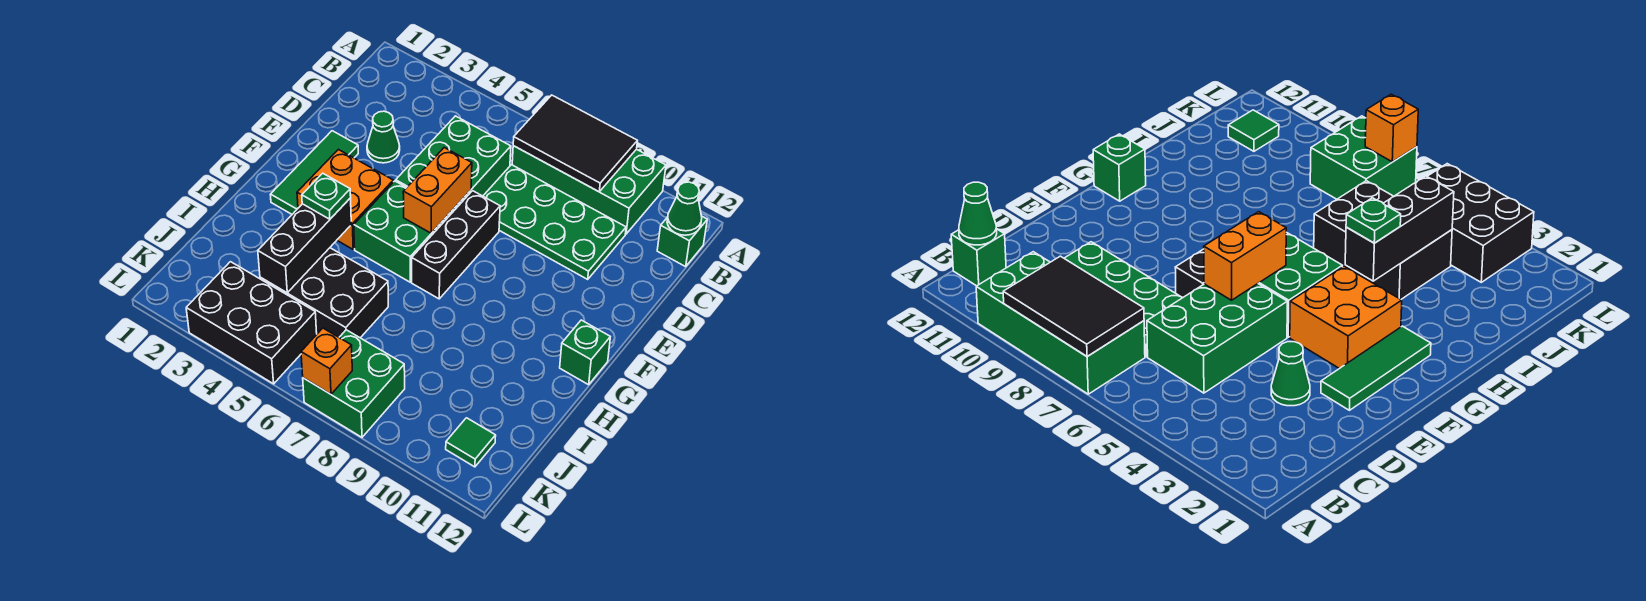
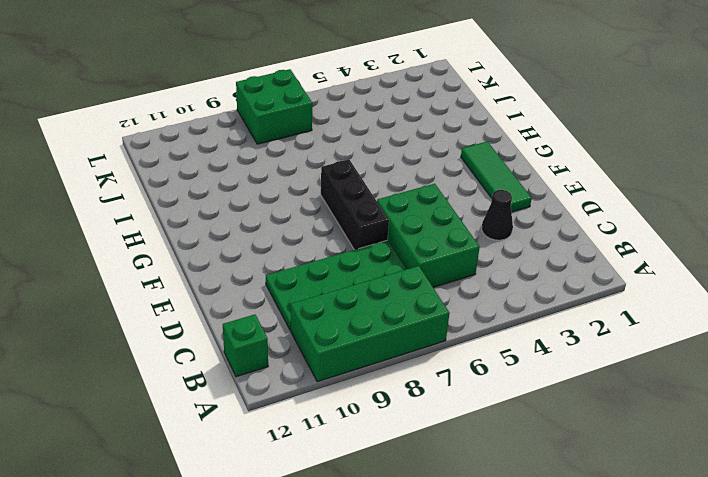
black cone D3 level 1 -> green cone D3 level 1
none -> orange brick F3:G4 level 1
none -> green brick F5:G6 level 1
none -> green brick G12 level 1

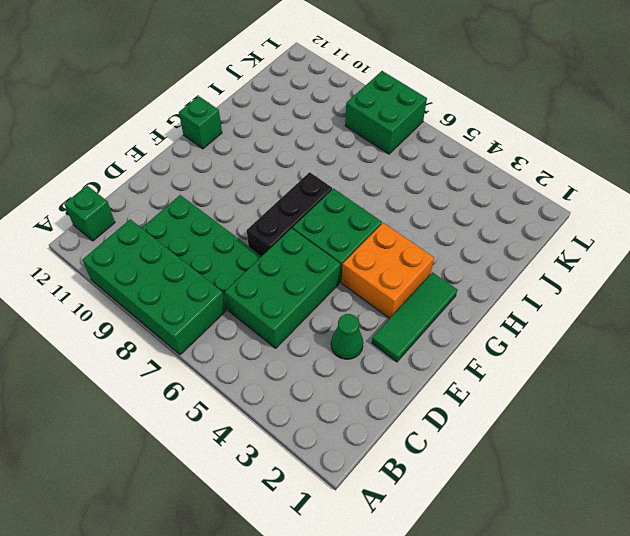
none -> black brick I4:J6 level 1
none -> black brick K3:L5 level 1
none -> green tile K11 level 1

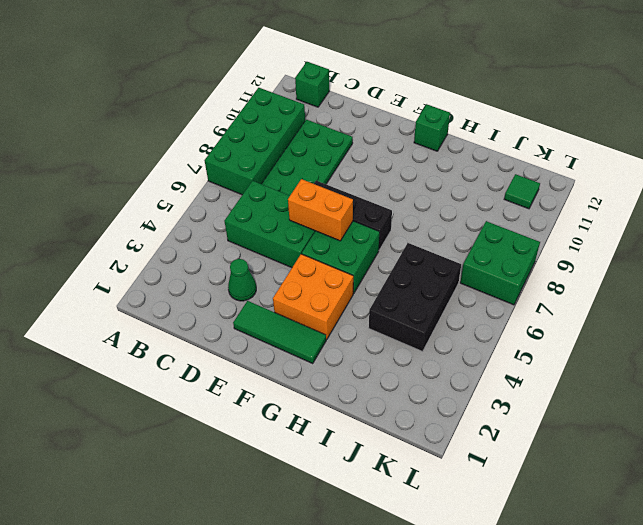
none -> black brick K3:L5 level 1
none -> black tile A7:B9 level 2
none -> green cone B12 level 2

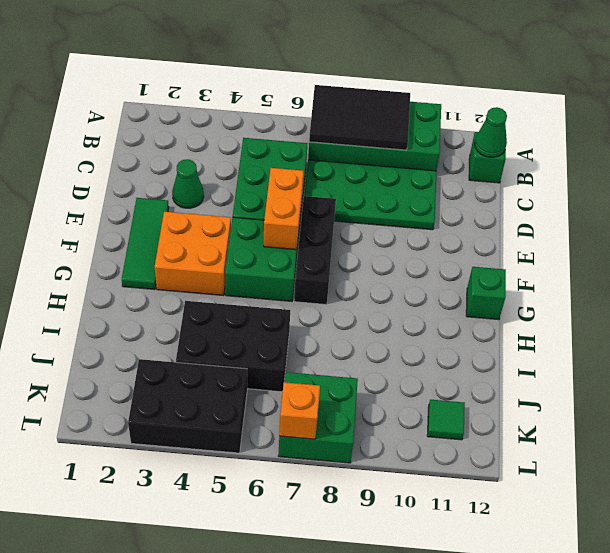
none -> black brick H4:J4 level 2
none -> green plate H4 level 3

